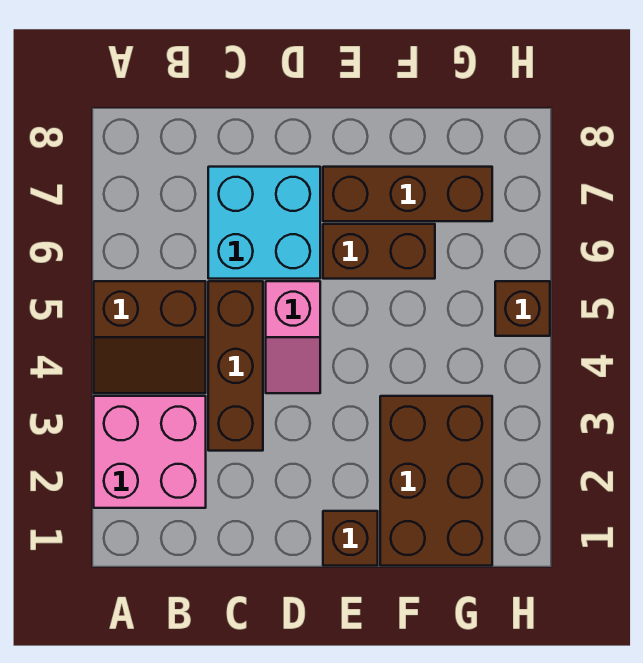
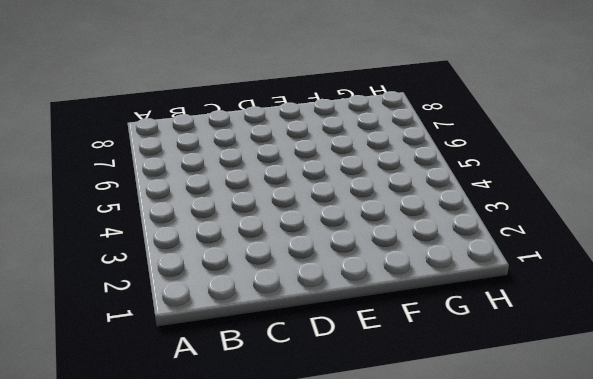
none -> pink brick A2:B3 level 1
none -> brown slope A4:B5 level 1 top 5

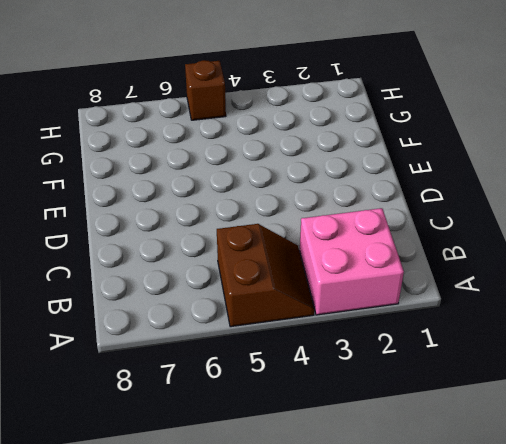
none -> brown brick C3:C5 level 1
none -> cyan brick C6:D7 level 1

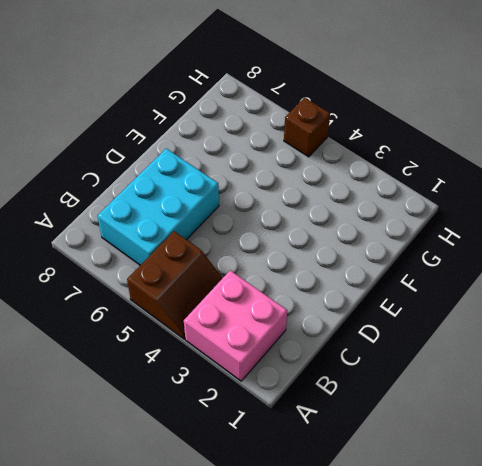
cyan brick B6:D7 level 1 -> cyan brick C6:D7 level 1
none -> brown brick C3:C5 level 1
none -> pink slope D4:D5 level 1 top 5

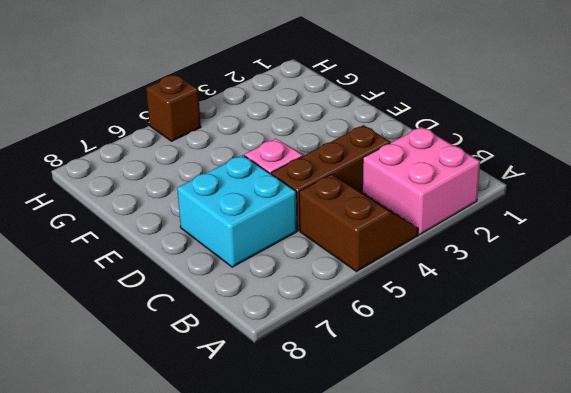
none -> brown brick E1 level 1
none -> brown brick E6:F6 level 1

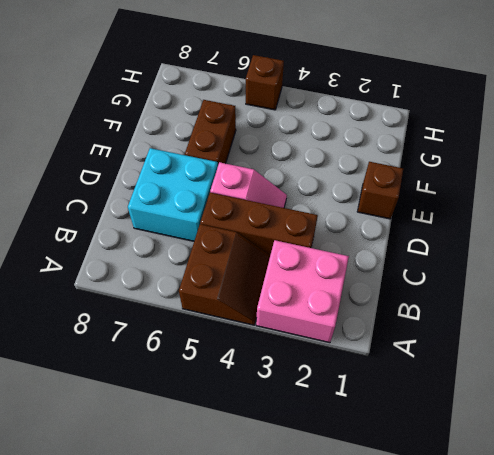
none -> brown brick E7:G7 level 1
none -> brown brick F1:G3 level 1

